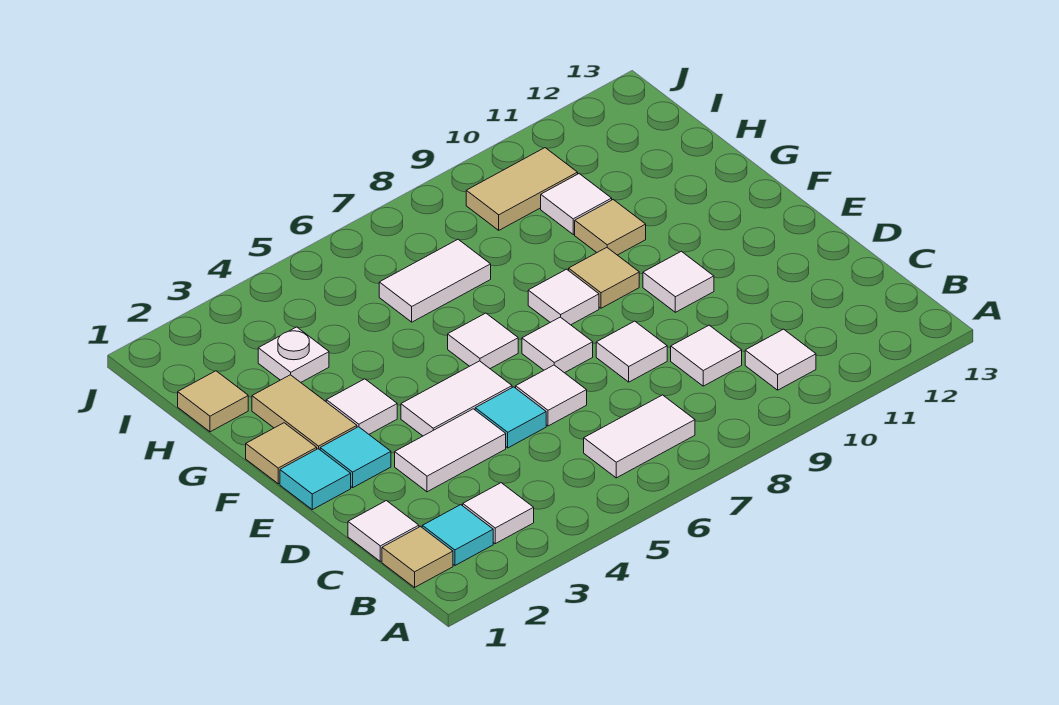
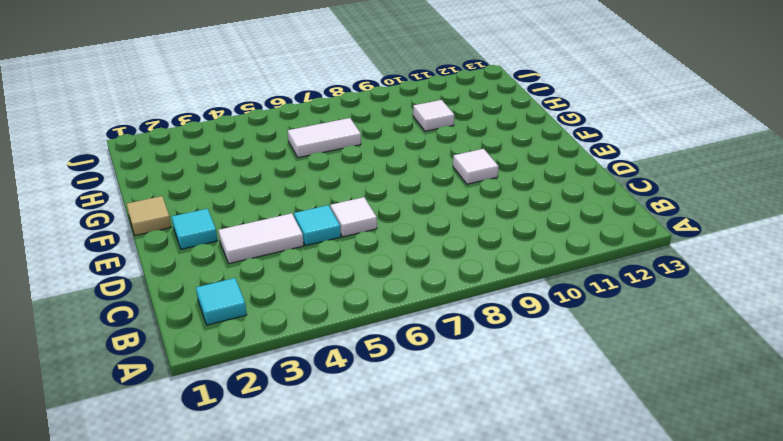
none -> tan tile B1 level 1
none -> white tile B3 level 1
none -> white tile B6:B7 level 1

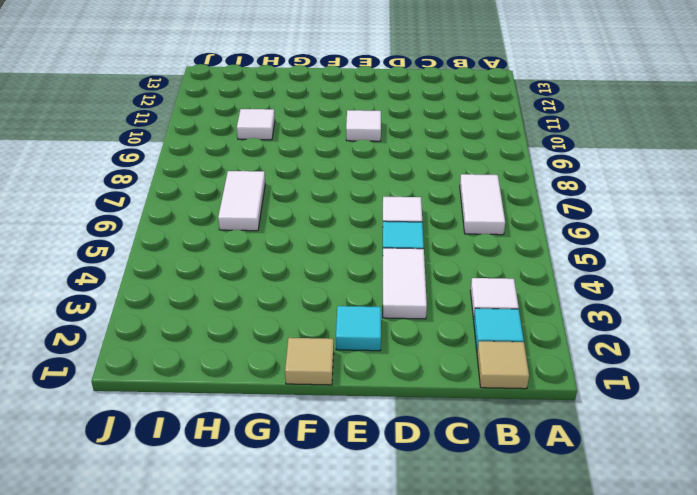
none -> white tile B10 level 1
none -> white tile C1 level 1
none -> white tile C9 level 1

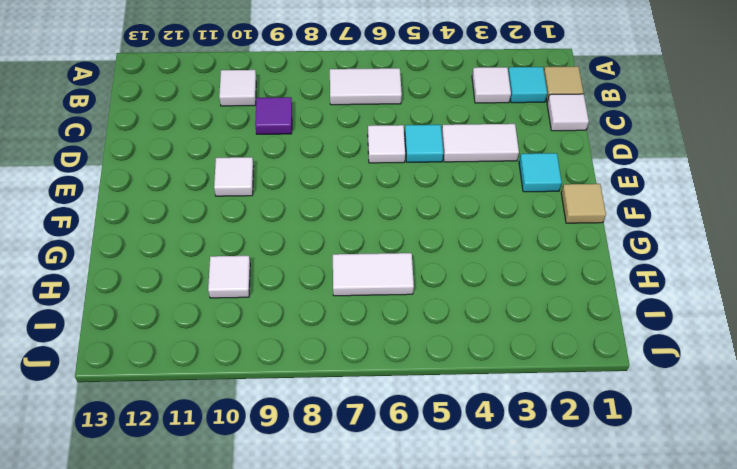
purple tile C9 level 1 -> white tile C9 level 1
none -> white tile D8 level 1
none -> cyan tile E1 level 1
none -> white tile E4:E5 level 1

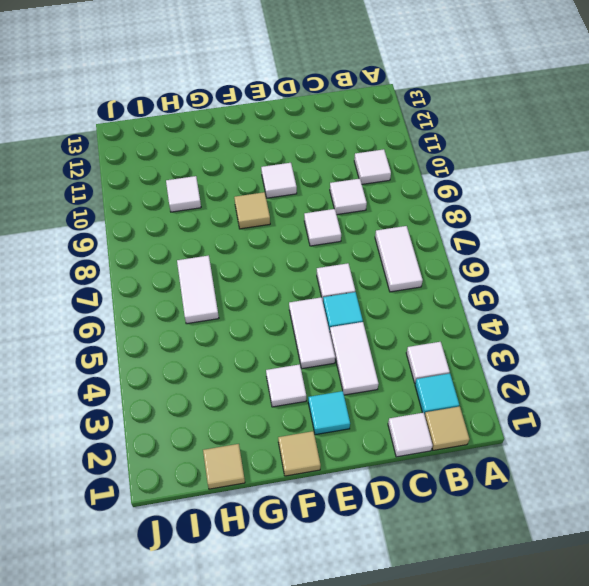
none -> cyan tile E1 level 1
none -> white tile E7 level 1
none -> tan tile F2:G2 level 1

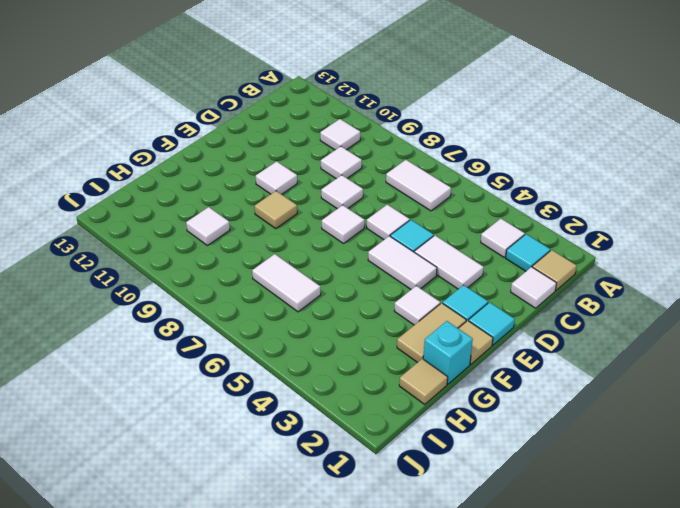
cyan brick G1 level 1 -> none
none -> white tile F6 level 1
none -> white tile F8 level 1
none -> tan tile G10 level 1

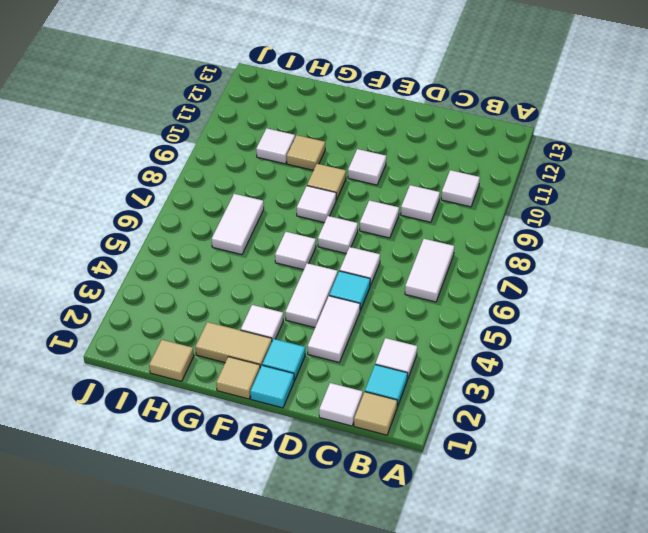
none -> white plate H3 level 1
none -> tan tile I9:I10 level 1

